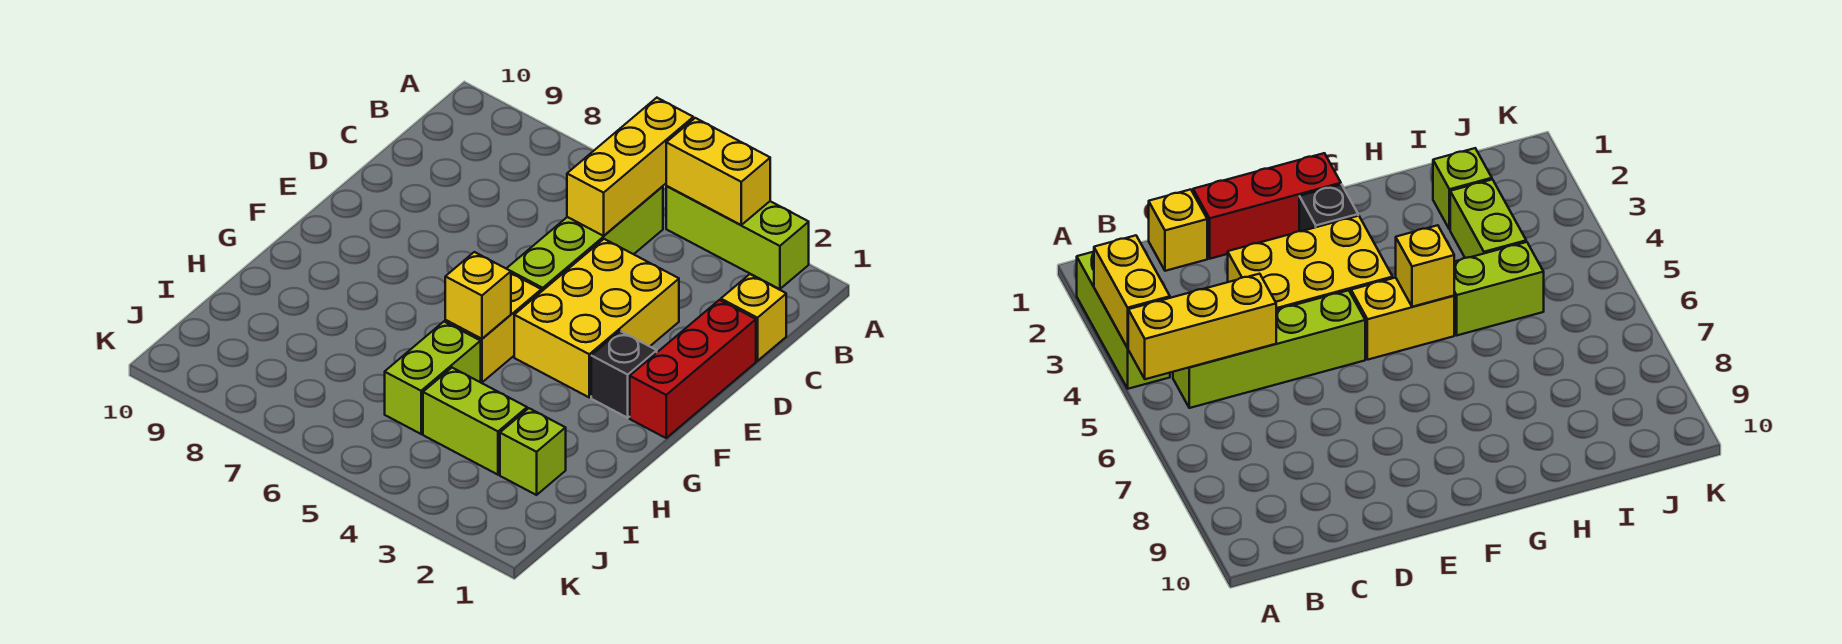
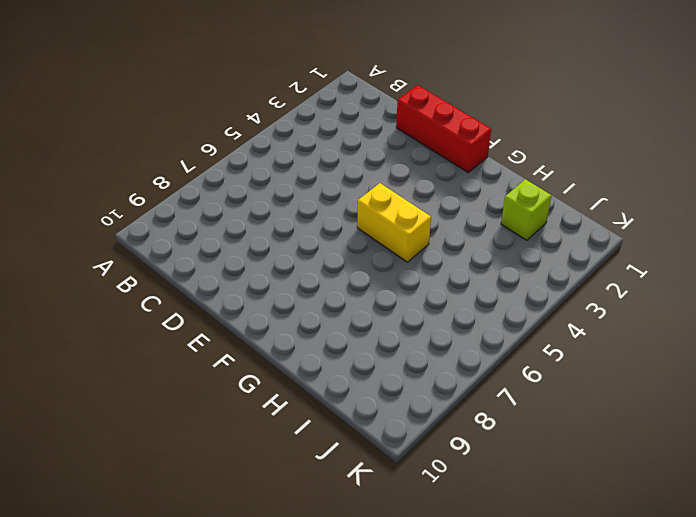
none -> lime brick A2:A4 level 1
none -> lime brick B5:E5 level 1
none -> yellow brick C1 level 1

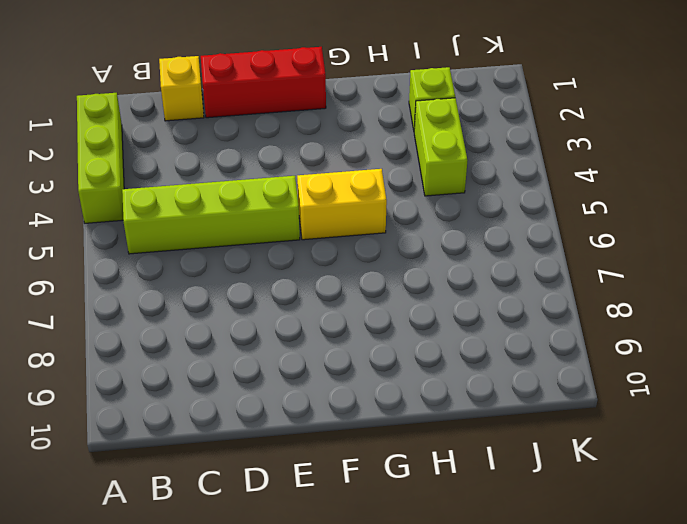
none -> yellow brick D3:F4 level 1
none -> black brick F2 level 1
none -> lime brick H5:I5 level 1

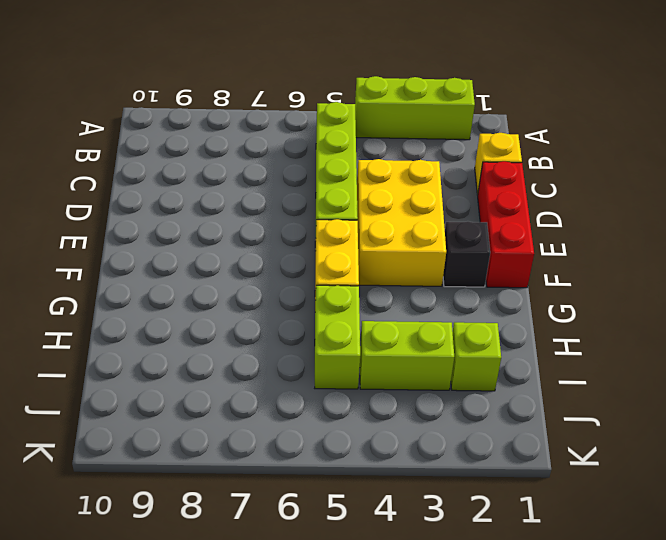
none -> yellow brick A3:A4 level 2
none -> yellow brick A5:C5 level 2
none -> yellow brick G5 level 2

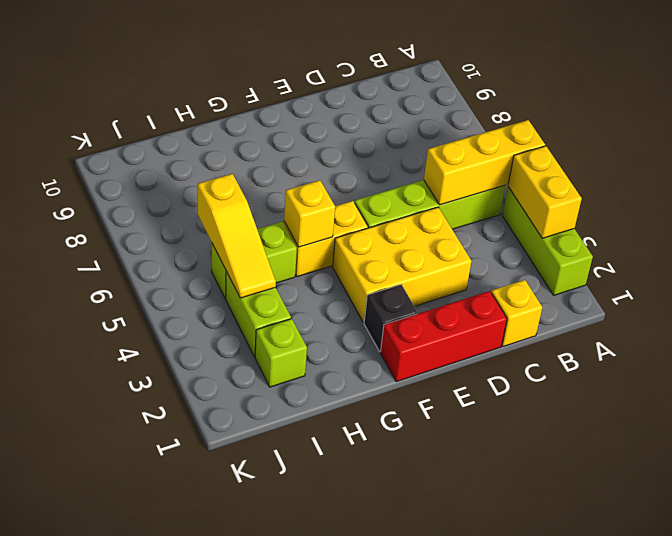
yellow slope I4:I6 level 2 top 6 -> none

